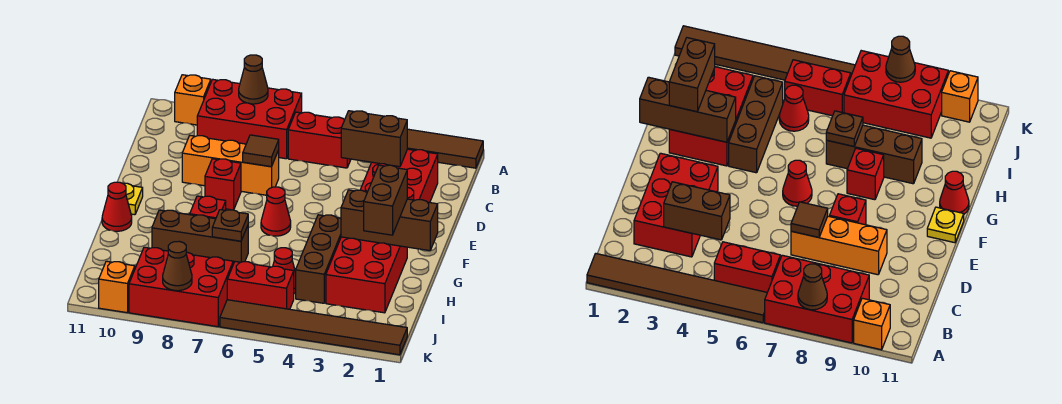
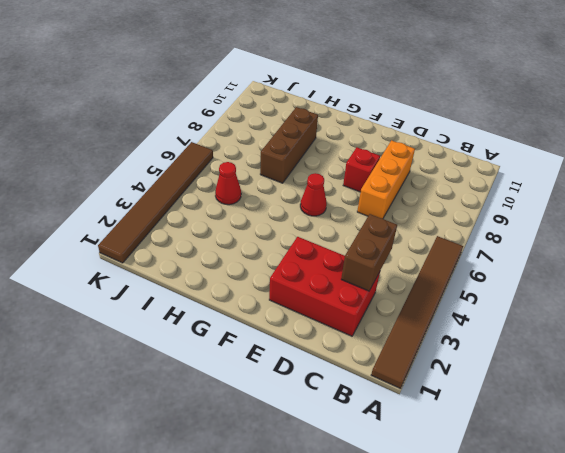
none -> red brick A7:B9 level 1
none -> orange brick A10 level 1
none -> red brick B5:B6 level 1

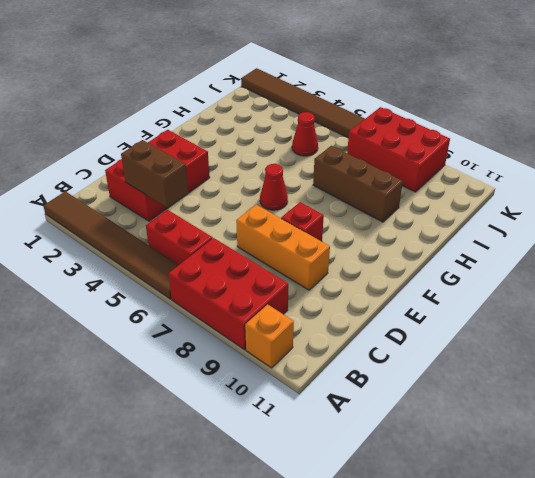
none -> yellow plate F11 level 1
none -> red brick G2:I3 level 1
none -> brown brick G4:I4 level 1

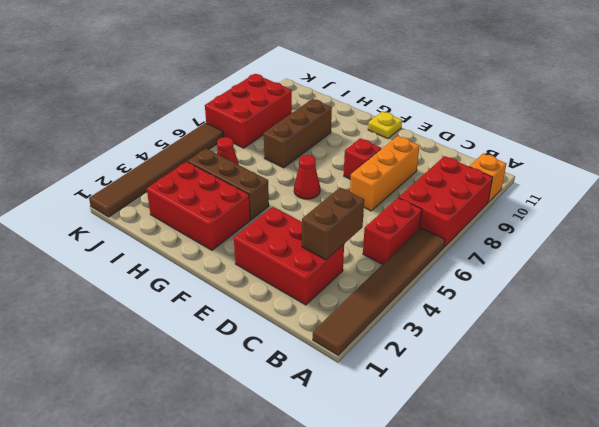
none -> red brick G8 level 1
none -> red cone G11 level 1
none -> red brick J5:J6 level 1

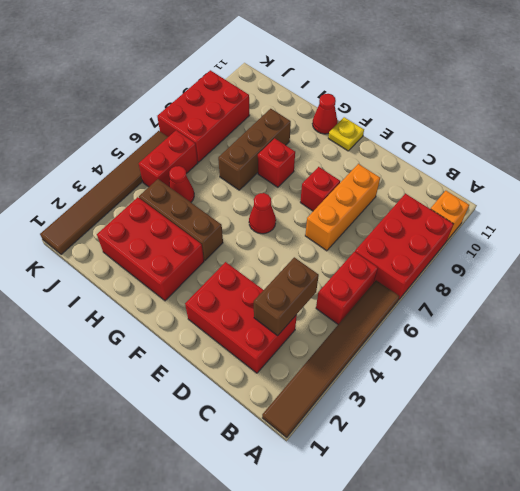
none -> orange brick K10 level 1
none -> brown cone A8 level 2
none -> brown tile D7 level 2

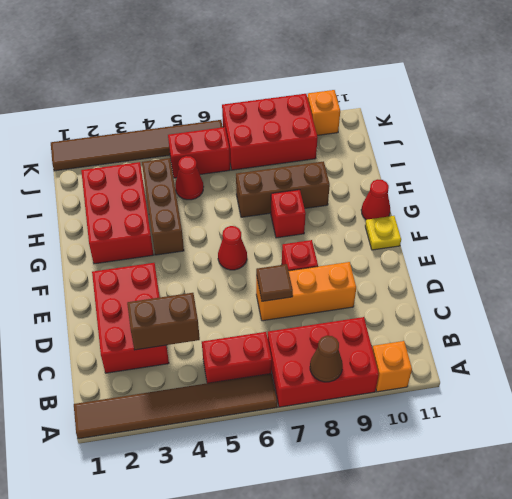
none -> brown brick G1:G3 level 2
none -> brown plate H7 level 2
none -> brown cone K8 level 2

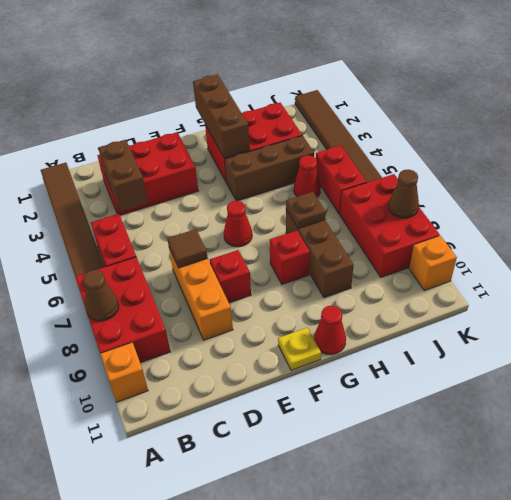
none -> brown brick G2:H2 level 3

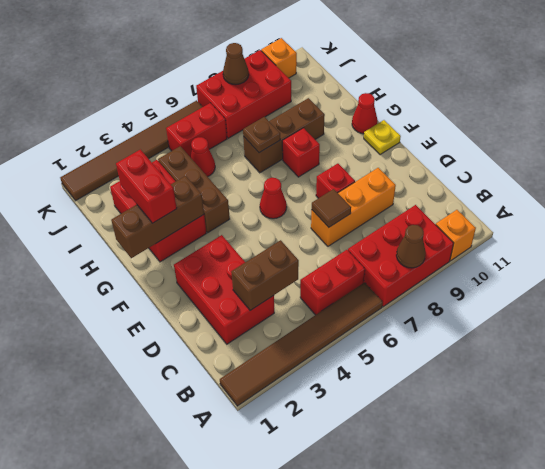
red brick G2:H2 level 3 -> brown brick G2:H2 level 3

